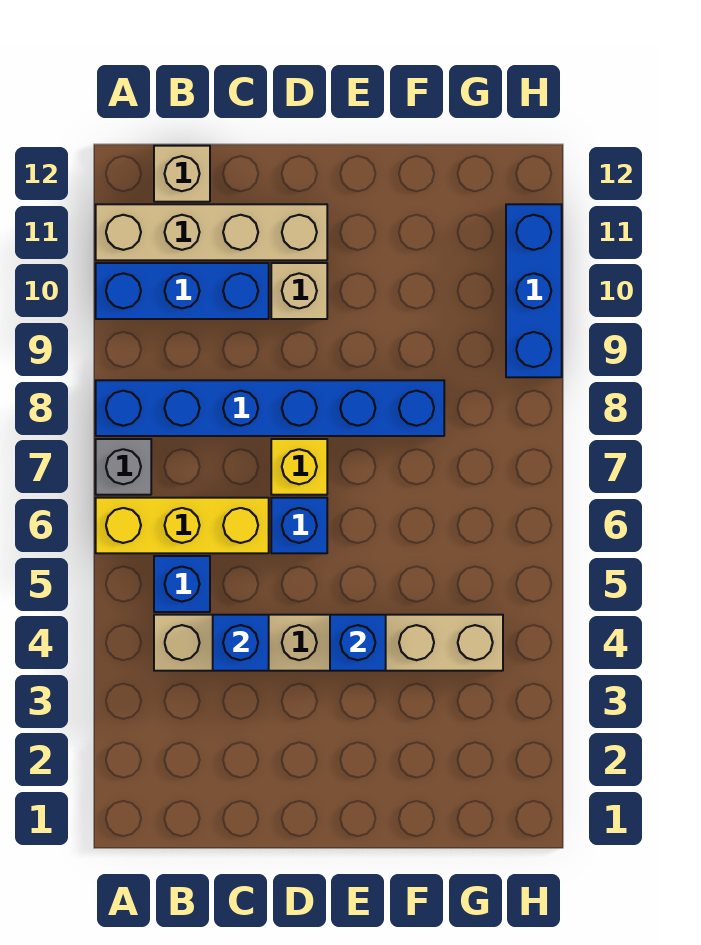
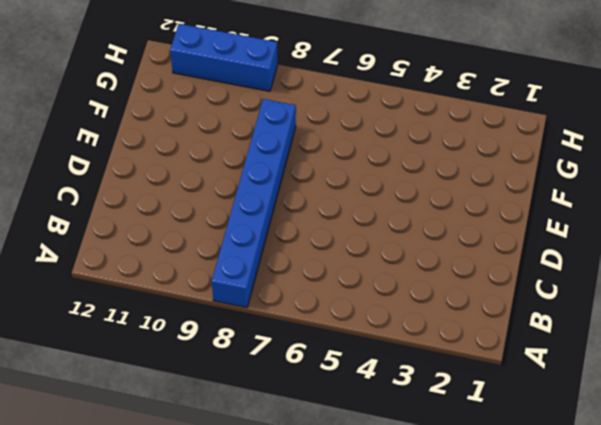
none -> yellow brick A6:C6 level 1
none -> grey brick A7 level 1
none -> blue brick A10:C10 level 1

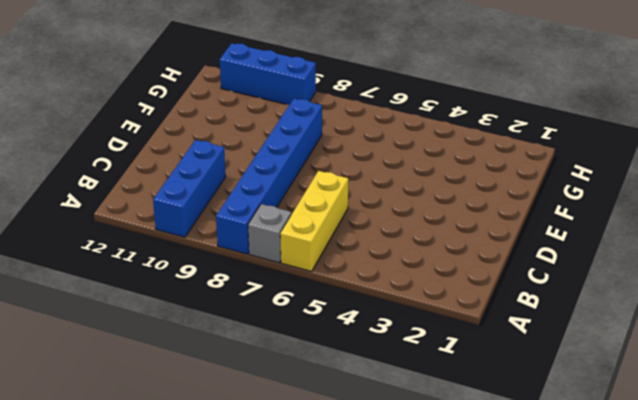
none -> tan brick A11:D11 level 1
none -> tan brick B4:G4 level 1
none -> blue brick B5 level 1

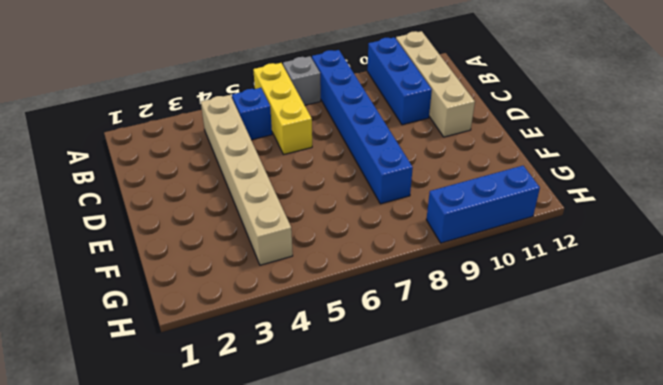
none -> tan brick B12 level 1
none -> blue brick D6 level 1
none -> yellow brick D7 level 1

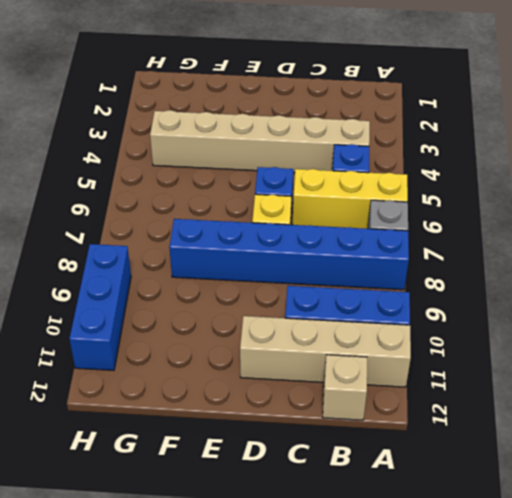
none -> tan brick D10 level 1
none -> blue brick C4 level 2
none -> blue brick E4 level 2

